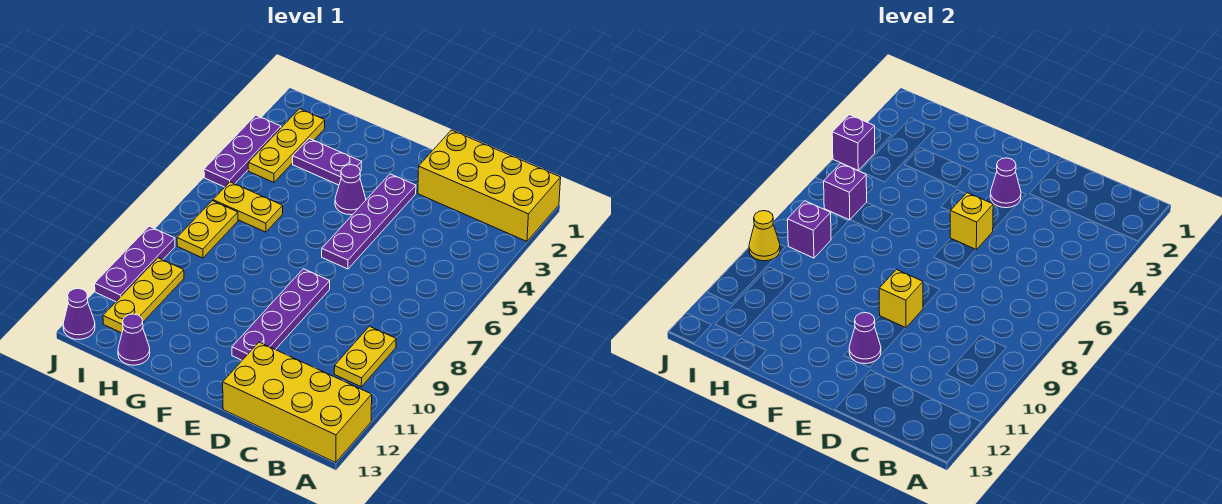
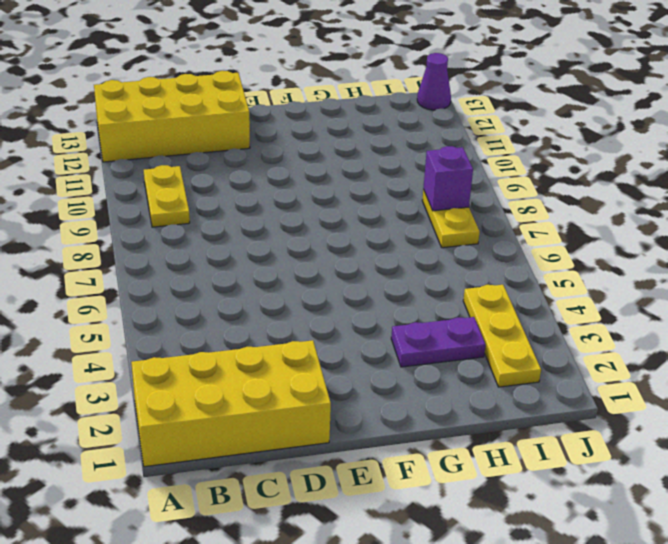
none -> purple plate E3:E6 level 1
none -> purple plate E8:E11 level 1
none -> purple cone F4 level 1

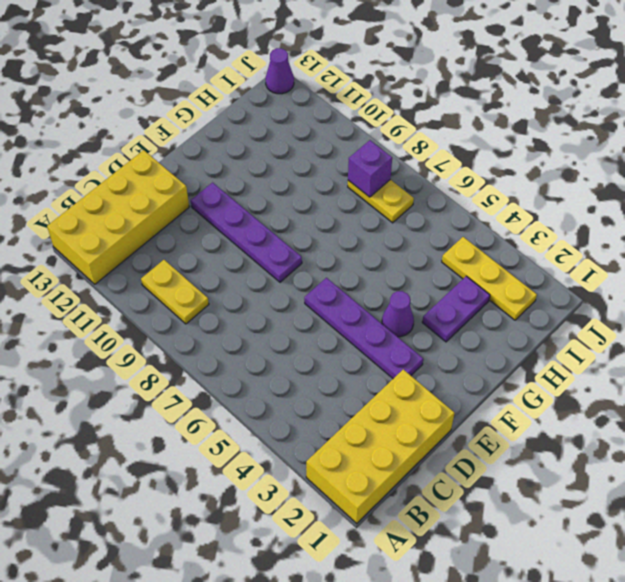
none -> yellow plate H6:I6 level 1
none -> purple cone H13 level 1
none -> yellow plate I10:I12 level 1

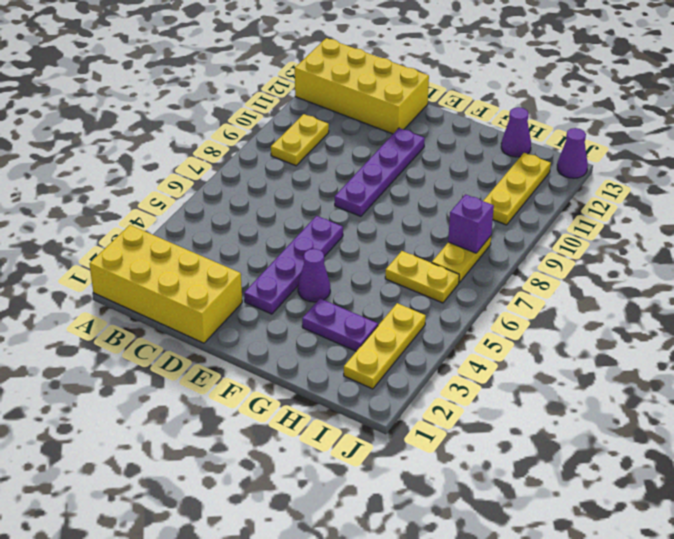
none -> purple plate J3:J5 level 1
none -> purple plate J9:J11 level 1
none -> purple cone E3 level 2

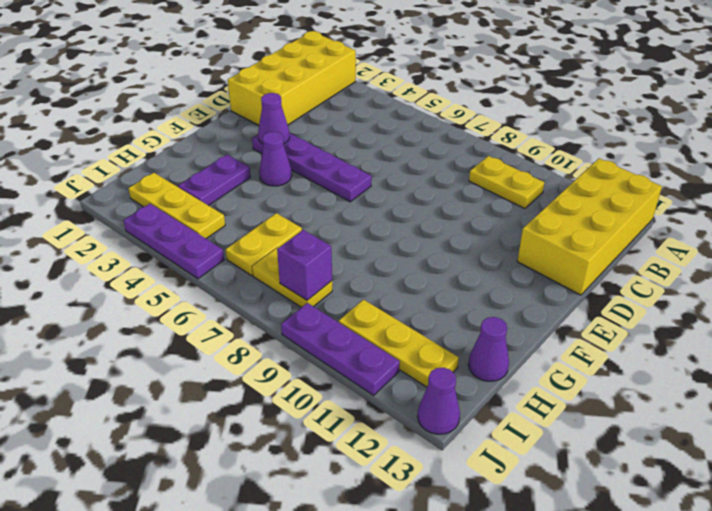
none -> purple plate E8:E11 level 1
none -> yellow brick E5 level 2
none -> yellow brick E9 level 2

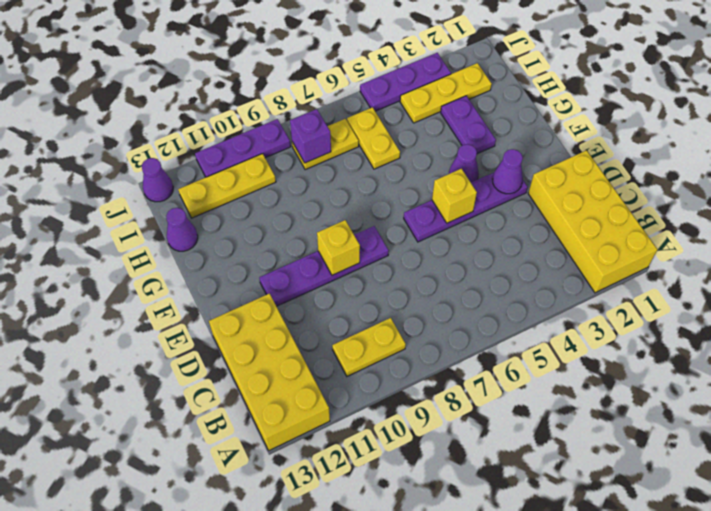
none -> purple cone E11 level 2
none -> purple brick I6 level 2
none -> purple brick J4 level 2

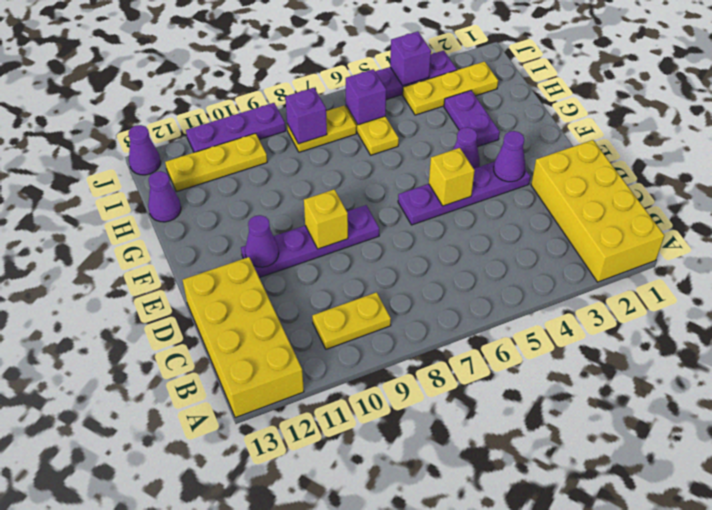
none -> yellow cone J9 level 2

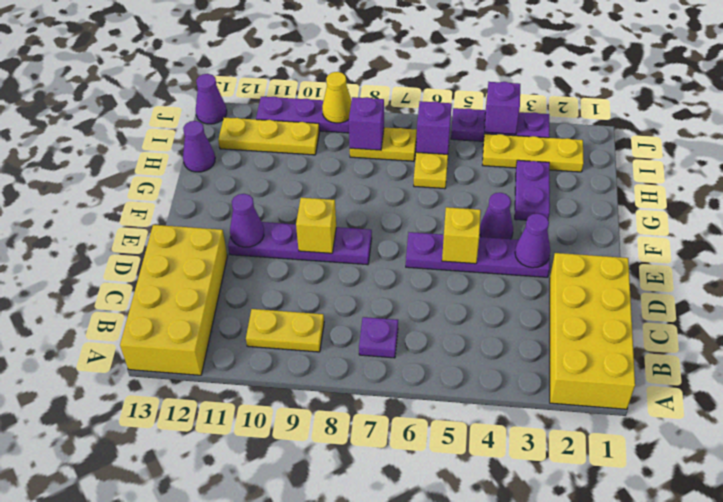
purple plate B7 level 1 -> none

